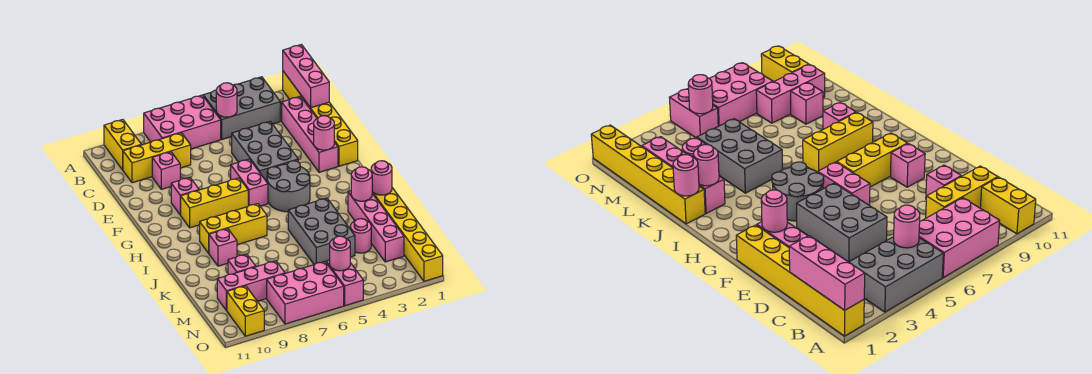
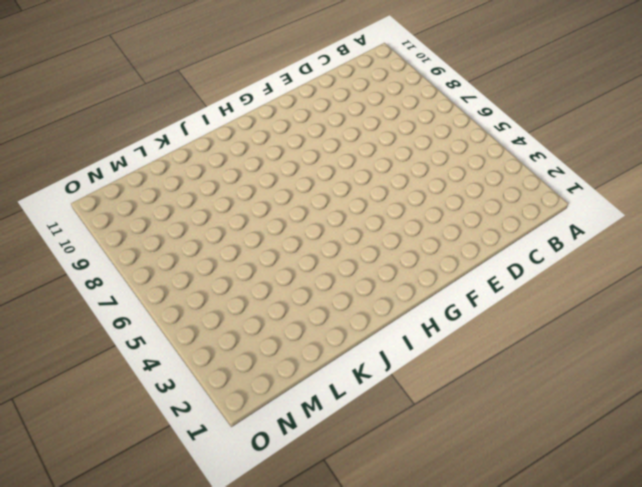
none -> yellow brick A1:F1 level 1
none -> grey brick A3:B5 level 1
none -> pink brick A6:B8 level 1

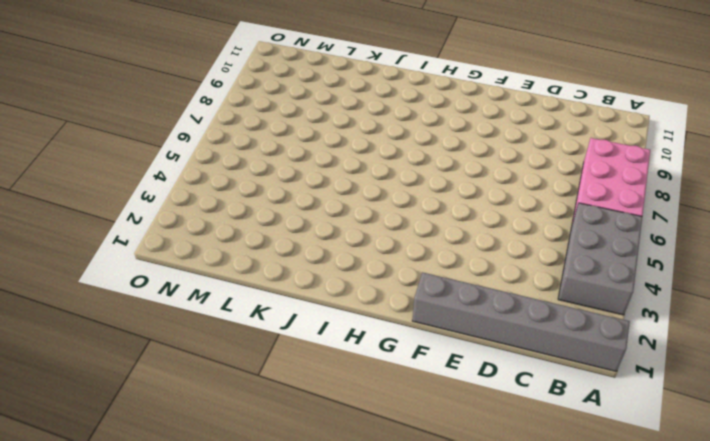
grey brick A1:F1 level 1 -> yellow brick A1:F1 level 1
none -> yellow brick A10:B10 level 1
none -> pink brick C2:F2 level 1
none -> yellow brick C8:C10 level 1

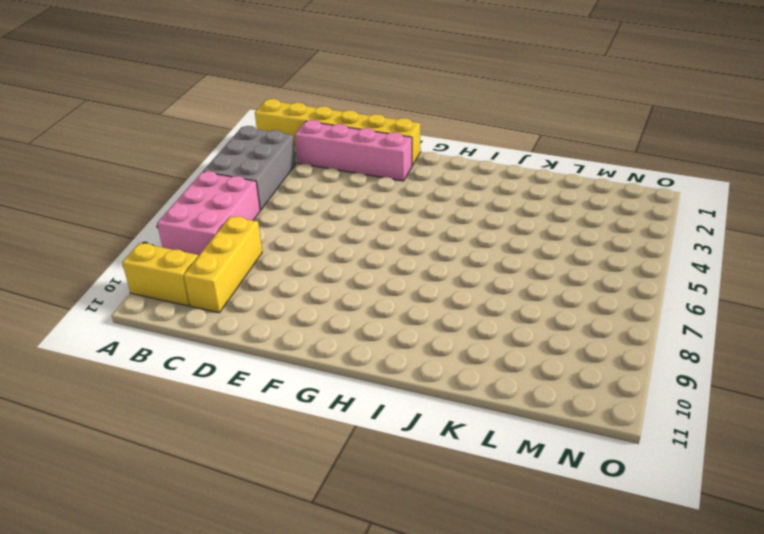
none -> grey brick D4:F5 level 1
none -> pink brick D9 level 1
none -> pink brick F6:G6 level 1

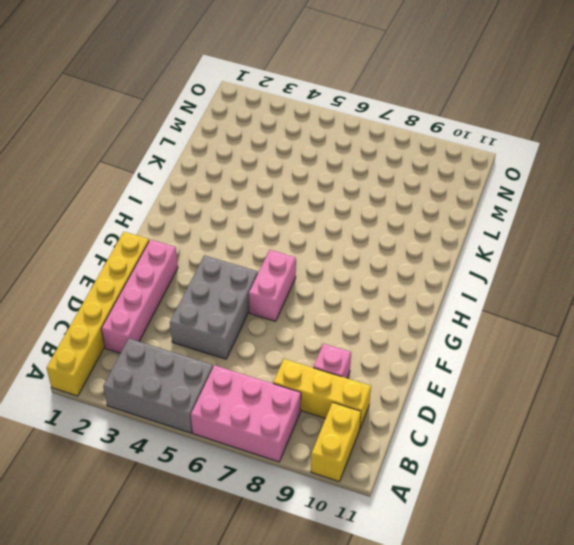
none -> pink brick F9 level 1
none -> grey round brick G4:H5 level 1
none -> yellow brick G7:G9 level 1

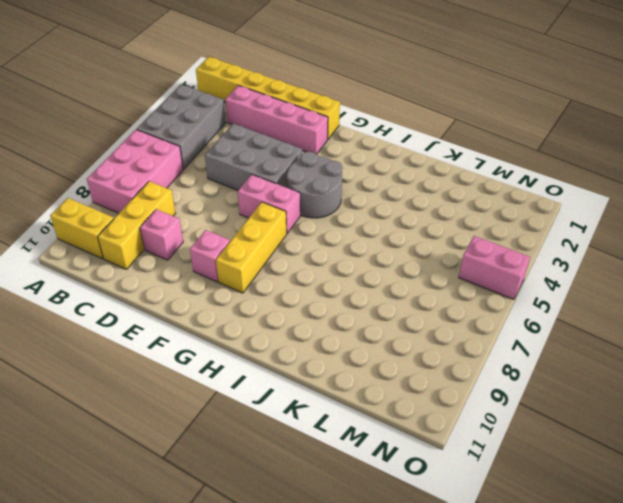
none -> yellow brick I7:I9 level 1
none -> yellow brick J1:O1 level 1
none -> pink brick J2:M2 level 1

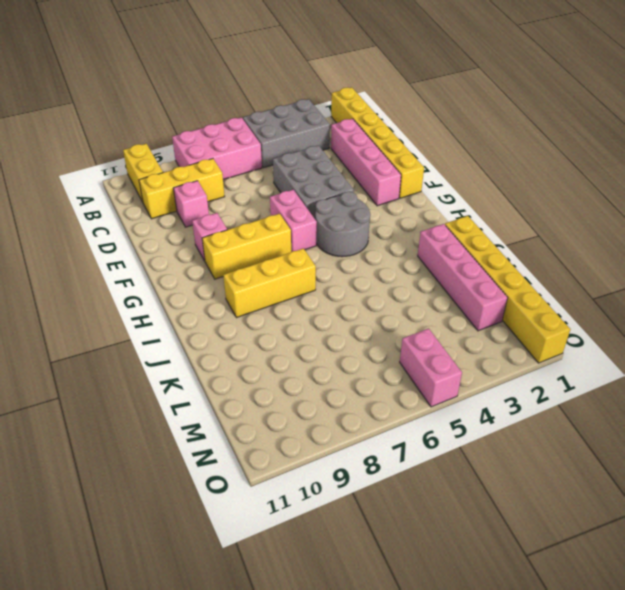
none -> grey brick J4:L5 level 1
none -> pink brick J9 level 1
none -> pink round brick L3 level 1

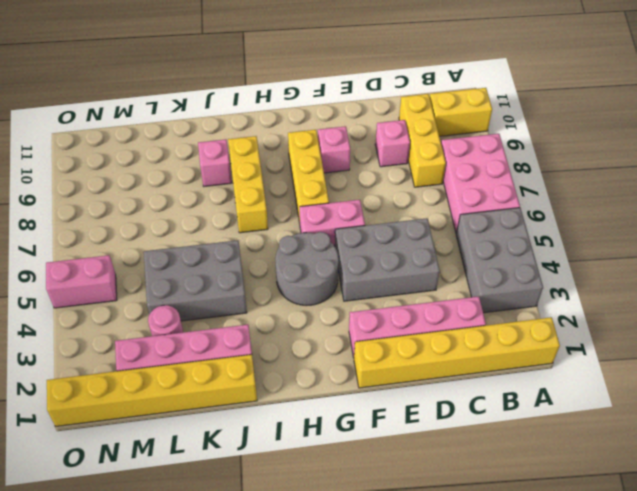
none -> pink brick L9 level 1
none -> pink brick M8:M10 level 1
none -> pink brick N6:O8 level 1

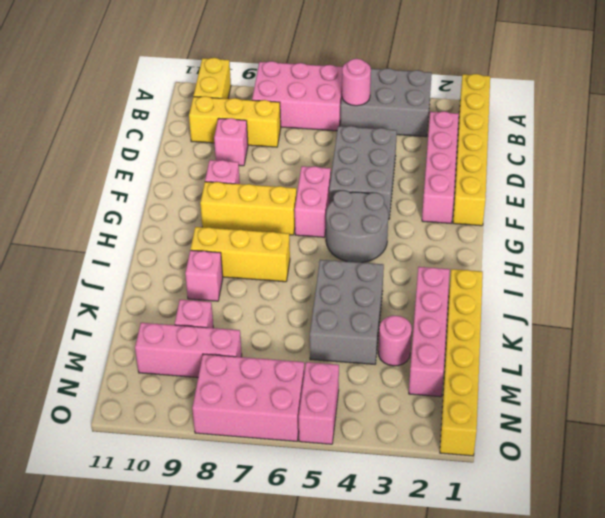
none -> yellow brick N10:O10 level 1
none -> pink brick A1:C1 level 2
none -> pink round brick F2 level 2

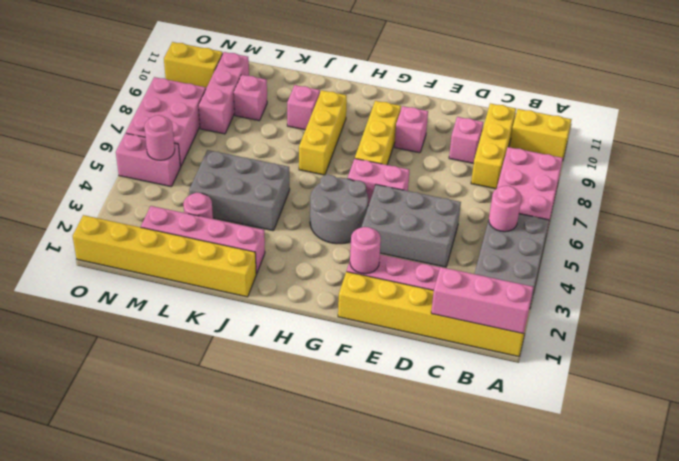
none -> pink round brick J1 level 2
none -> pink round brick J2 level 2

